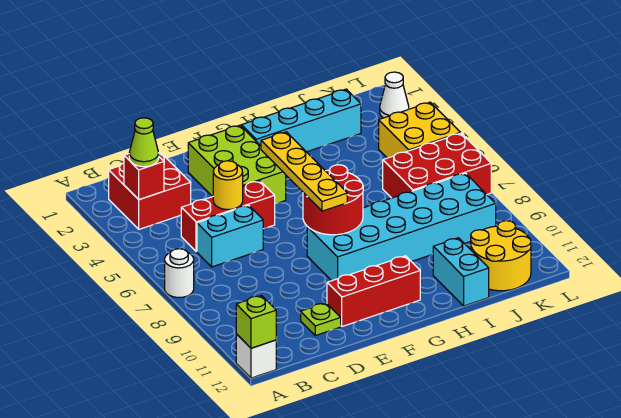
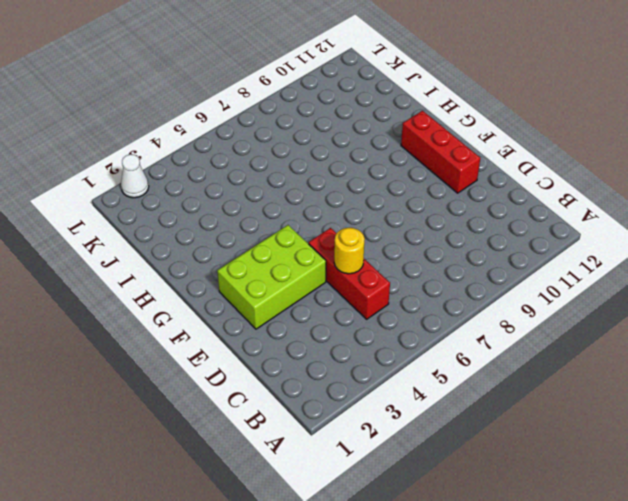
none -> white round brick A7 level 1
none -> white brick A12 level 1
none -> red brick B2:C3 level 1

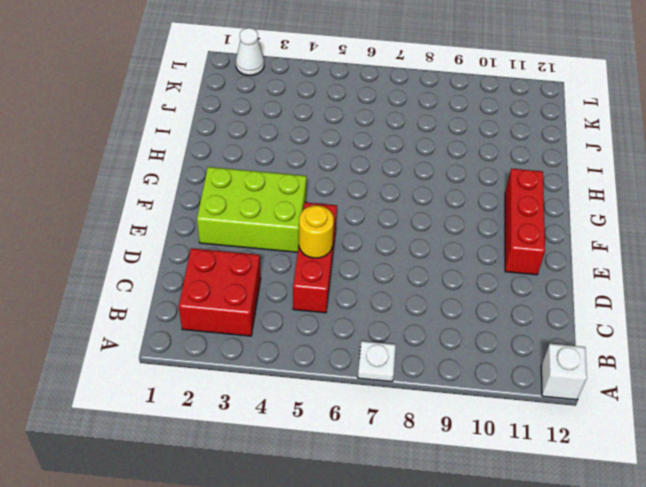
white plate A7 level 1 -> white round brick A7 level 1
none -> cyan brick C6:D6 level 1
none -> lime plate D11 level 1
none -> cyan brick F8:K9 level 1

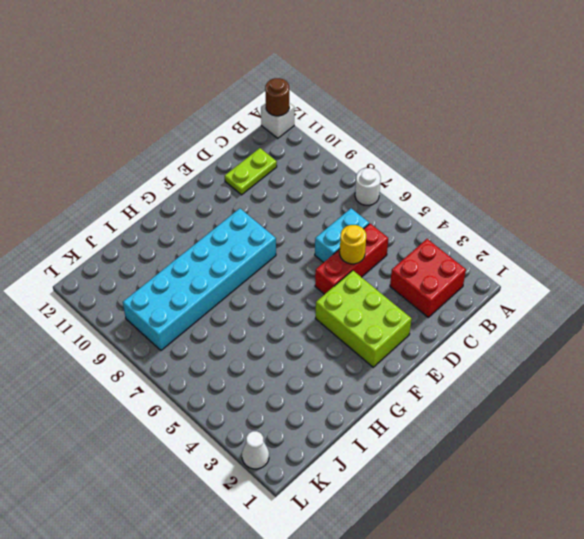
brown round brick A12 level 2 -> lime brick A12 level 2
lime plate C11:D11 level 1 -> lime plate D11 level 1
none -> red brick E11:G11 level 1
none -> cyan brick G2:J2 level 1
none -> cyan brick I11:I12 level 1

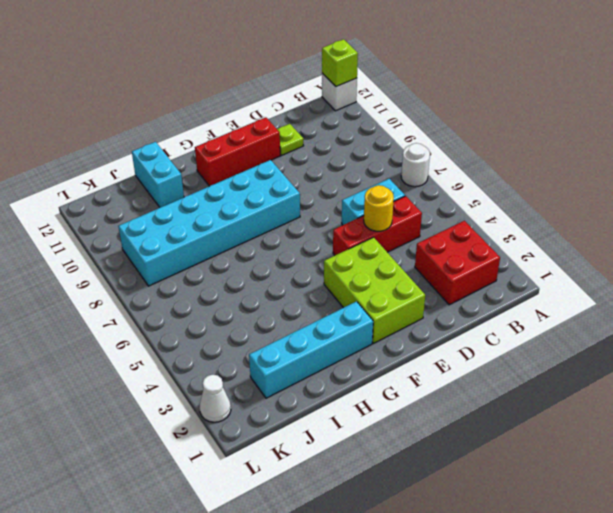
none -> red brick J6:L7 level 1
none -> yellow round brick J11:K12 level 1
none -> yellow brick K4:L5 level 1

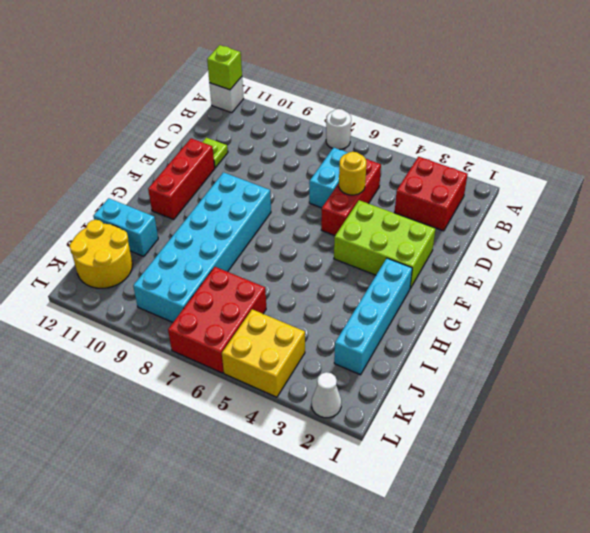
none -> red brick B3 level 2
none -> red round brick F7:G8 level 2
none -> lime cone B3 level 3

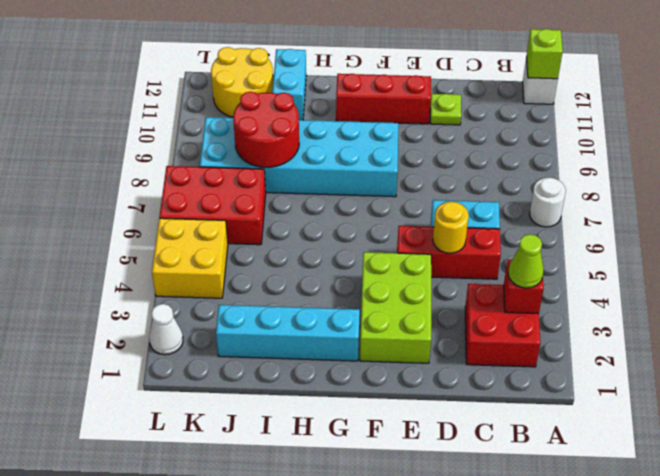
red round brick I8:J9 level 2 -> red round brick F7:G8 level 2
none -> yellow plate F5:F8 level 3

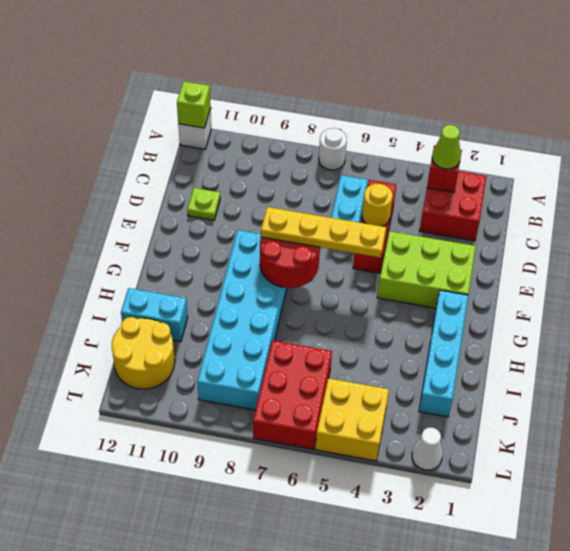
none -> red brick E11:G11 level 1

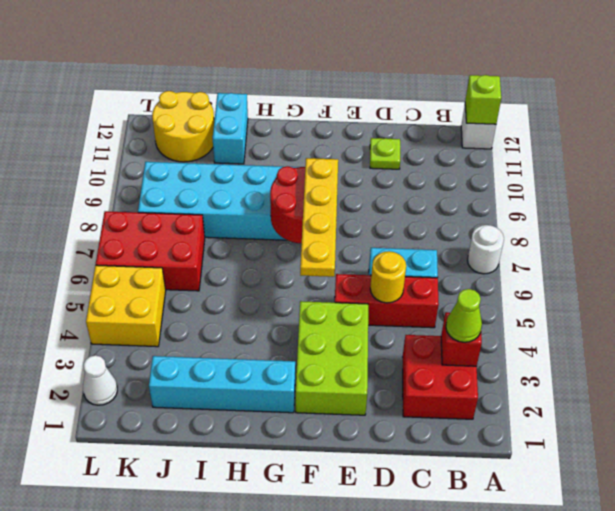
none -> red brick E11:G11 level 1

